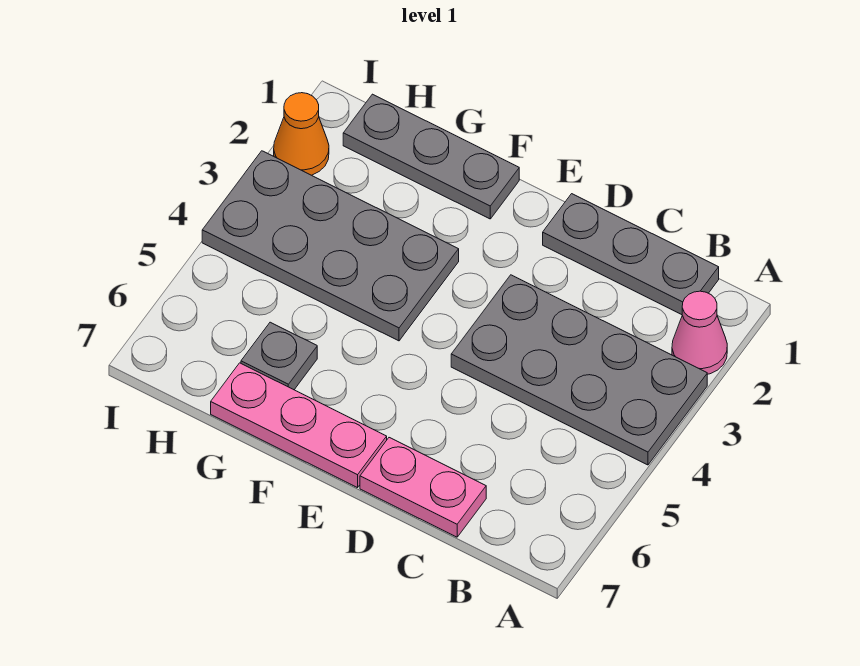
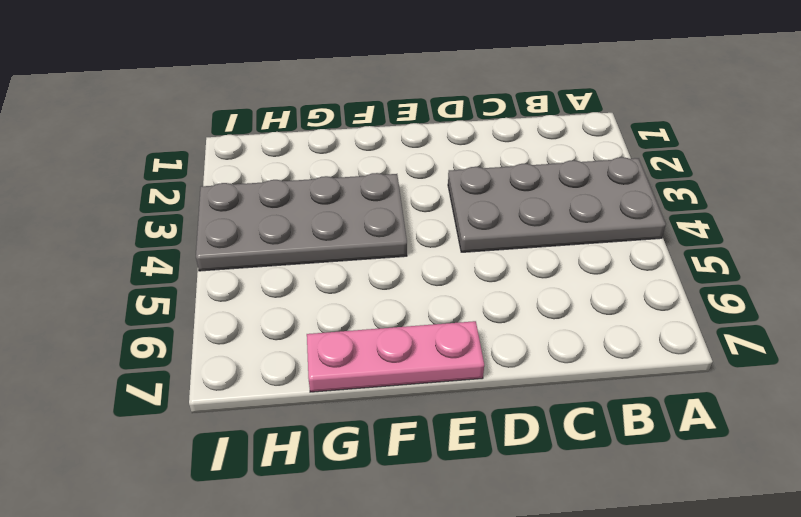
none -> pink cone A2 level 1
none -> grey plate B1:D1 level 1

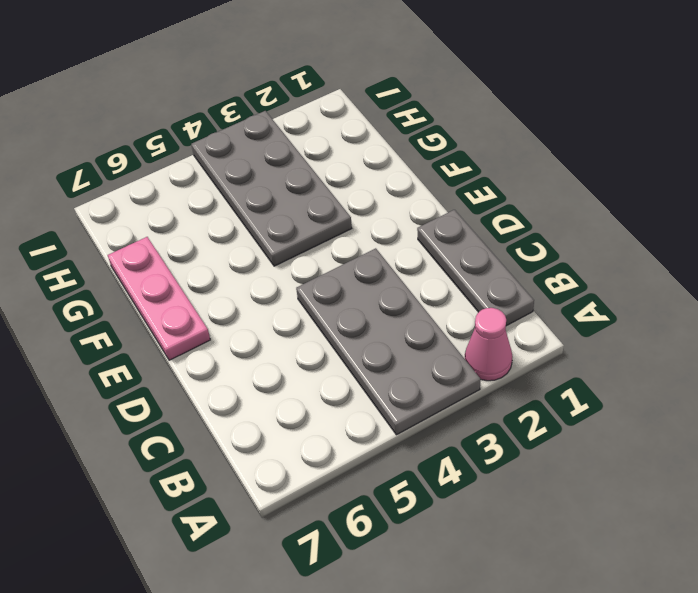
none -> pink plate C7:D7 level 1
none -> grey plate F1:H1 level 1

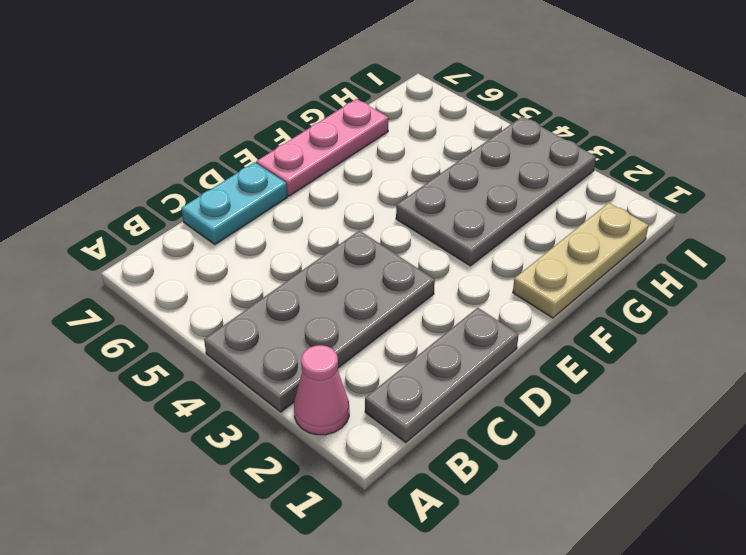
cyan plate C7:D7 level 1 -> pink plate C7:D7 level 1
tan plate F1:H1 level 1 -> grey plate F1:H1 level 1
none -> grey plate G6 level 1
none -> orange cone I2 level 1

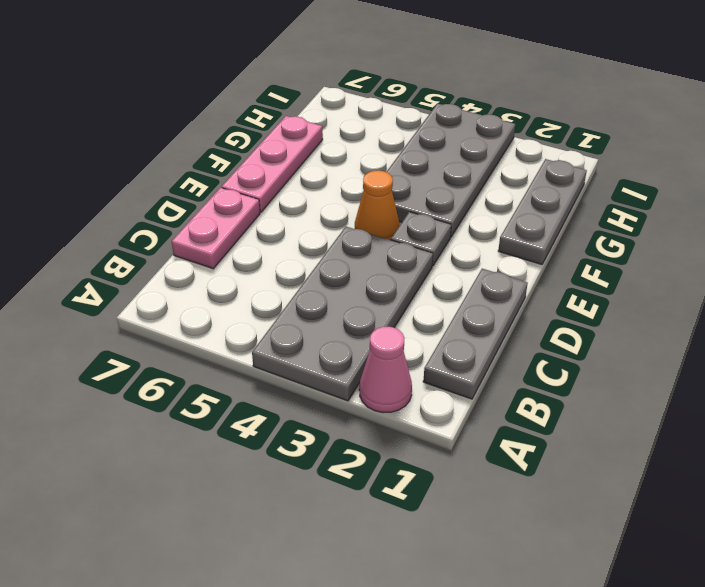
grey plate E3 level 1 -> grey plate G6 level 1
orange cone E4 level 1 -> orange cone I2 level 1

